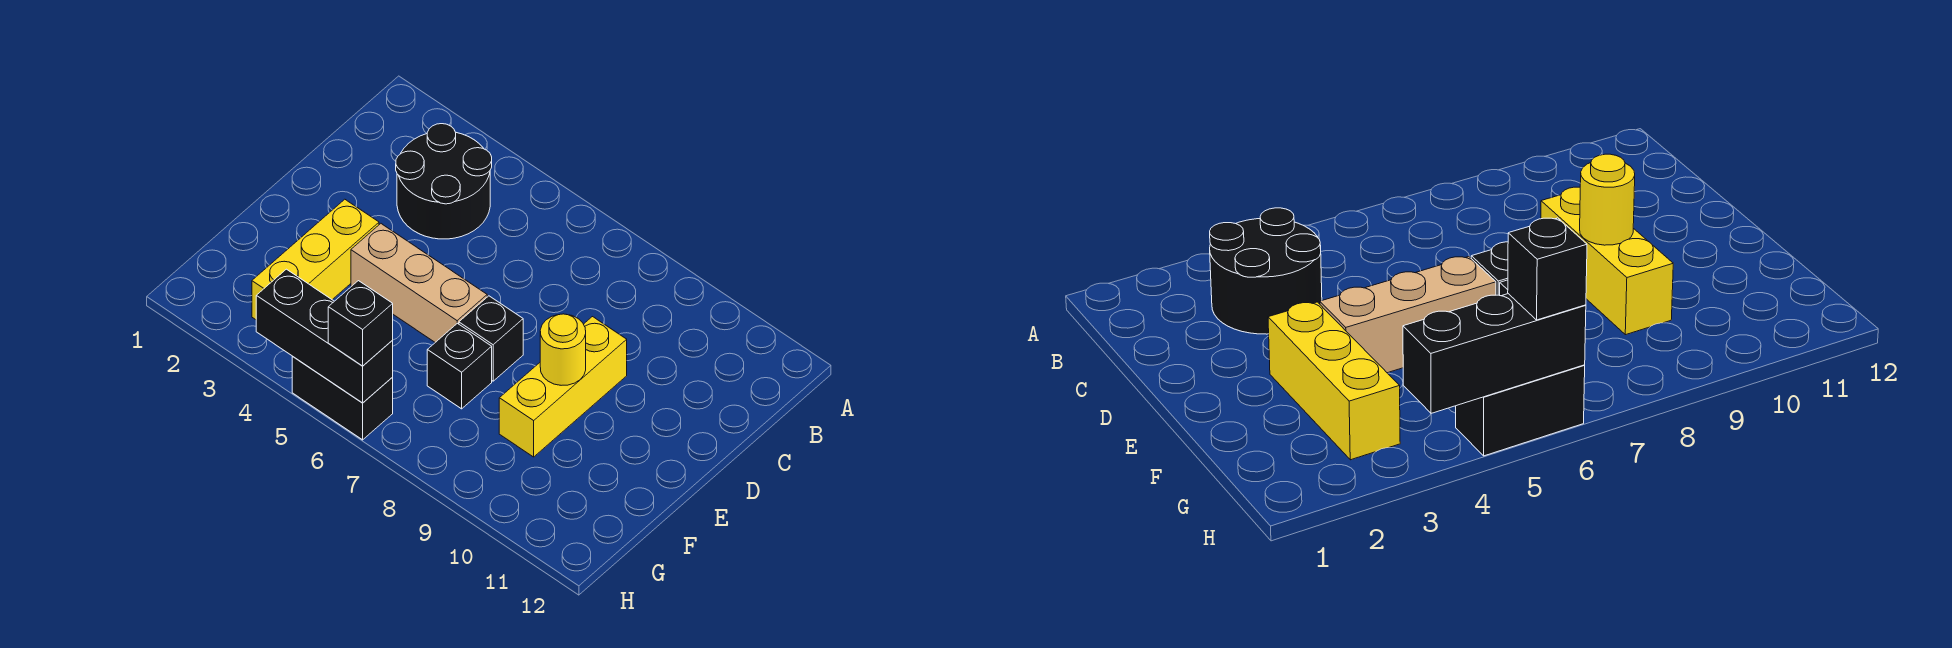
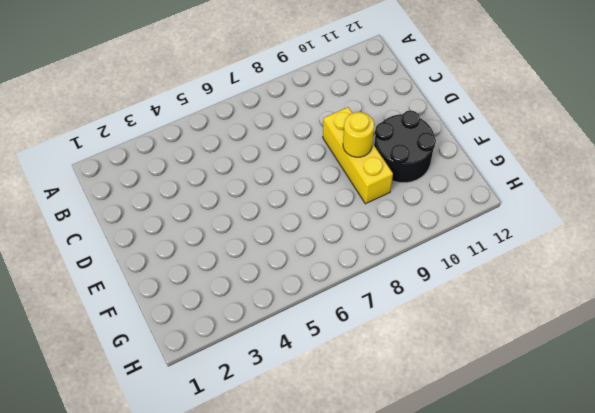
black round brick E10:F11 level 1 -> black round brick B3:C4 level 1
none -> yellow brick E3:G3 level 1
none -> tan brick E4:E6 level 1

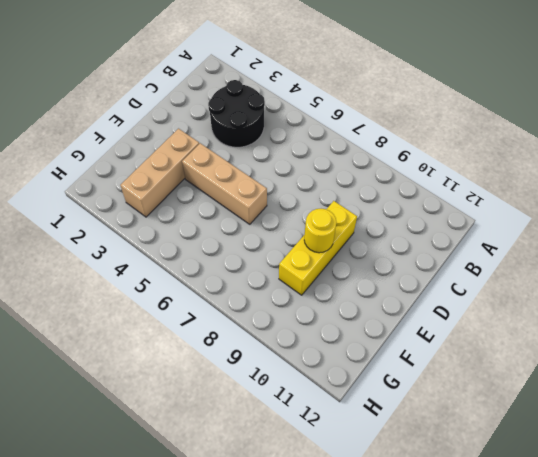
tan brick E3:G3 level 1 -> yellow brick E3:G3 level 1
none -> black brick E7 level 1
none -> black brick F7 level 1

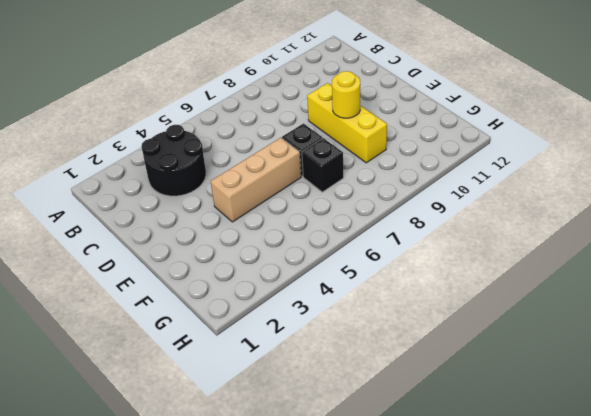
none -> yellow brick E3:G3 level 1
none -> black brick H5:H6 level 1

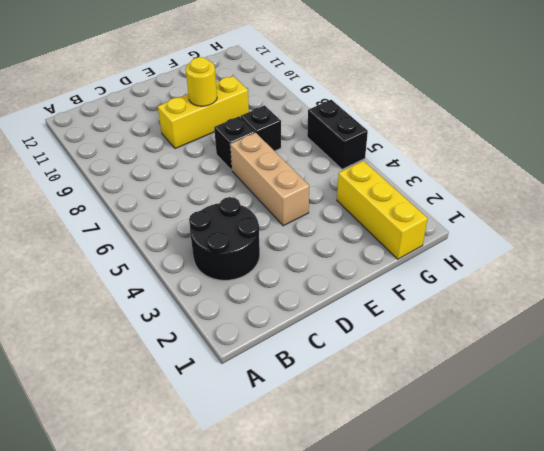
yellow brick G1:G3 level 1 -> yellow brick E3:G3 level 1
none -> black brick H4:H6 level 2
none -> black brick H6 level 3

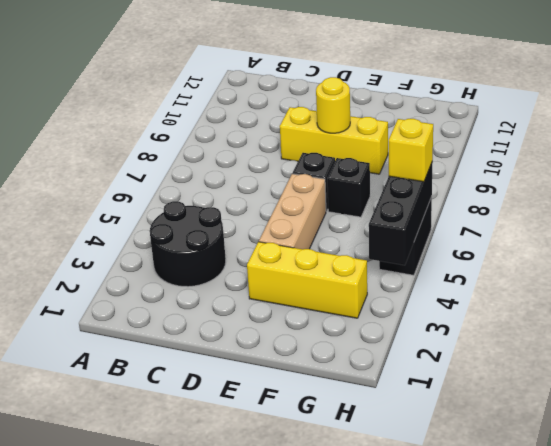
yellow brick H6 level 3 -> black brick H6 level 3

